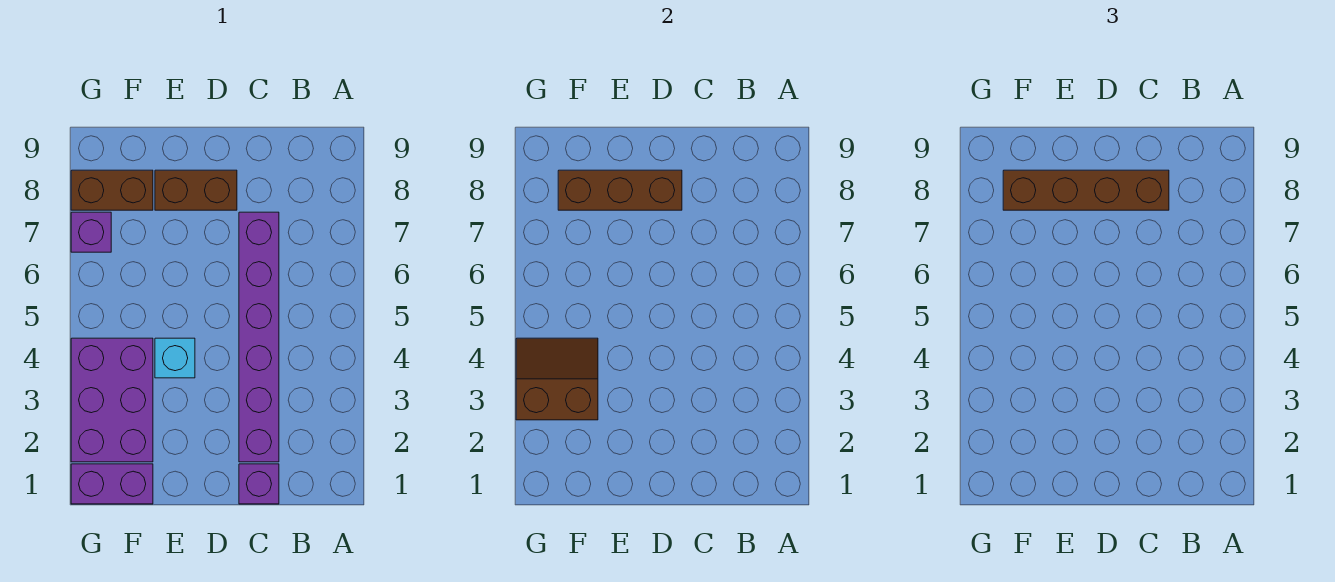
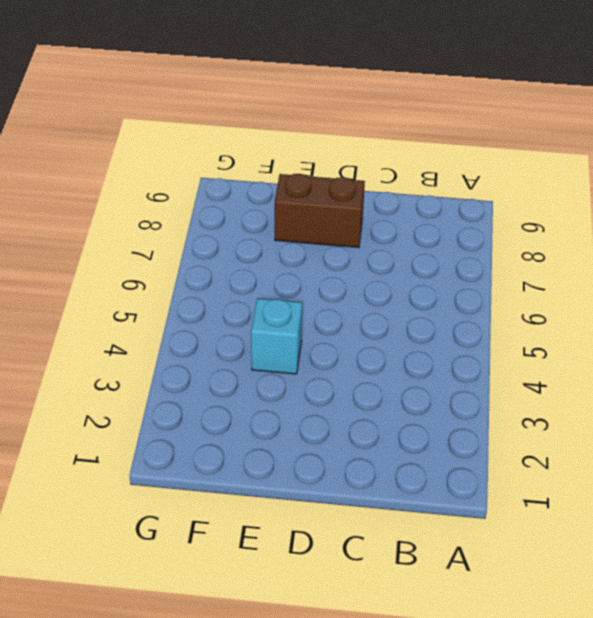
none -> purple brick C1 level 1
none -> purple brick C2:C7 level 1

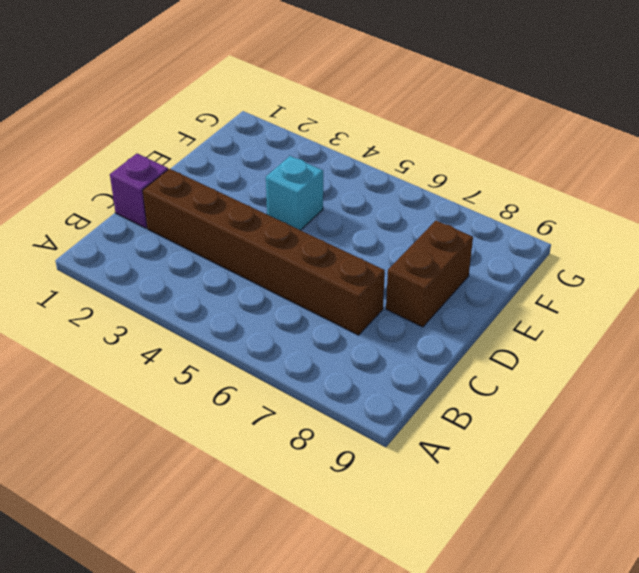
brown brick C2:C7 level 1 -> purple brick C2:C7 level 1
none -> purple brick F1:G1 level 1
none -> purple brick F2:G4 level 1

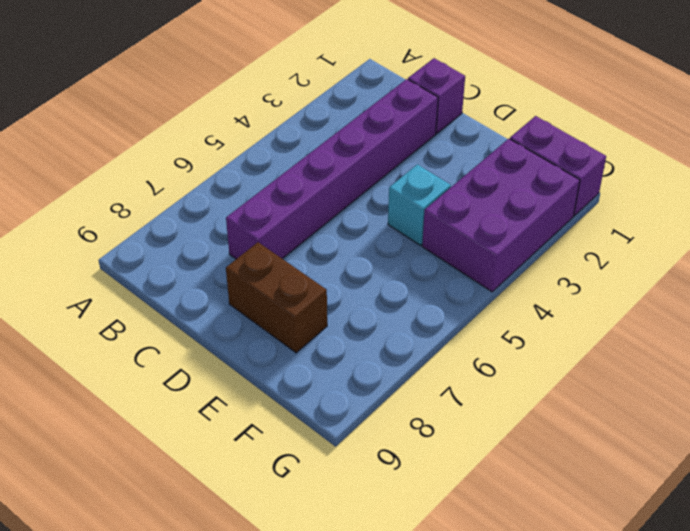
none -> brown brick F8:G8 level 1
none -> purple brick G7 level 1

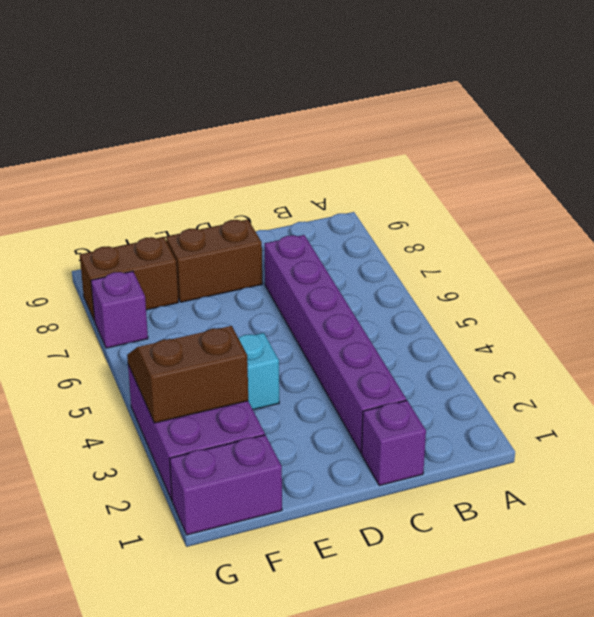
none -> brown brick D8:F8 level 2
none -> brown brick C8:F8 level 3

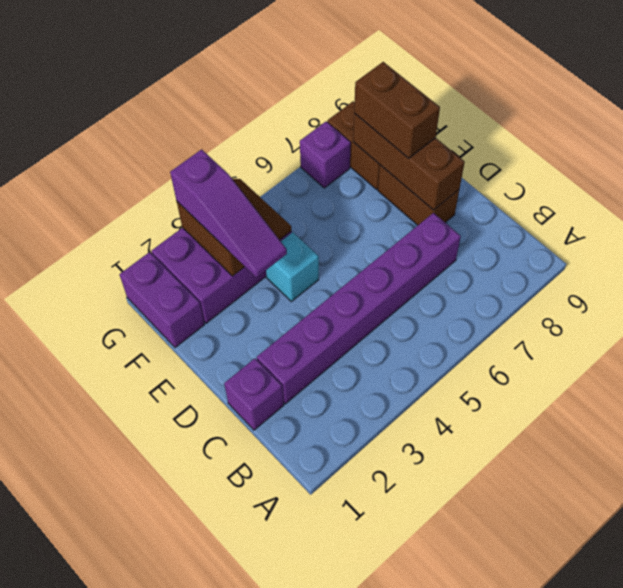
purple slope E3:G3 level 3 top G -> none
brown brick E8:F8 level 3 -> brown brick C8:F8 level 3

